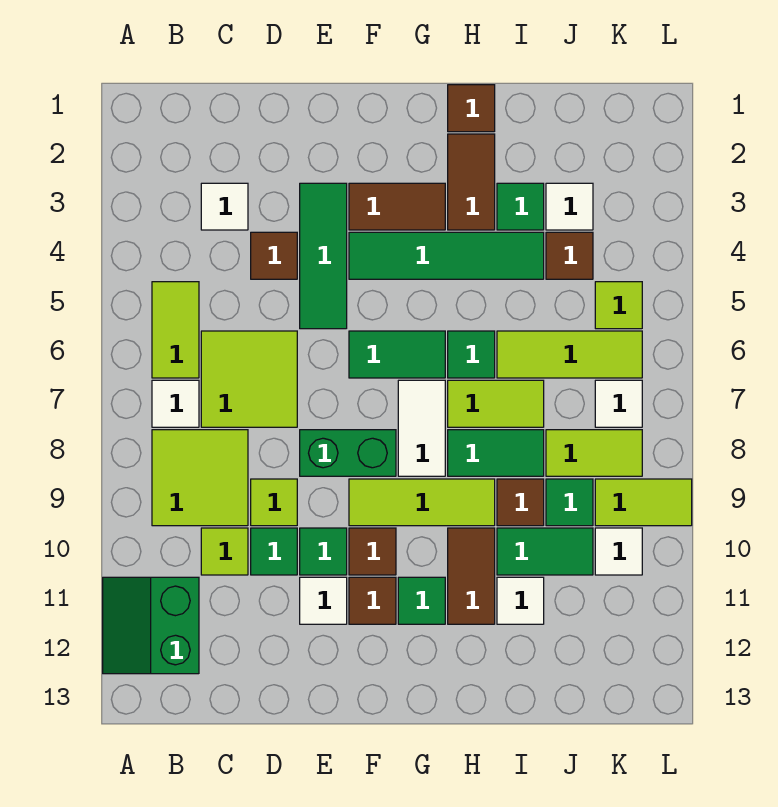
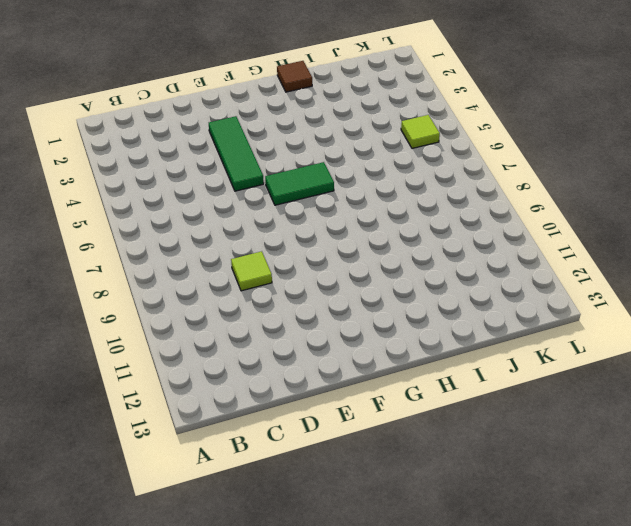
none -> green slope A11:B12 level 1 top B
none -> lime tile B5:B6 level 1
none -> white tile B7 level 1
none -> lime tile B8:C9 level 1

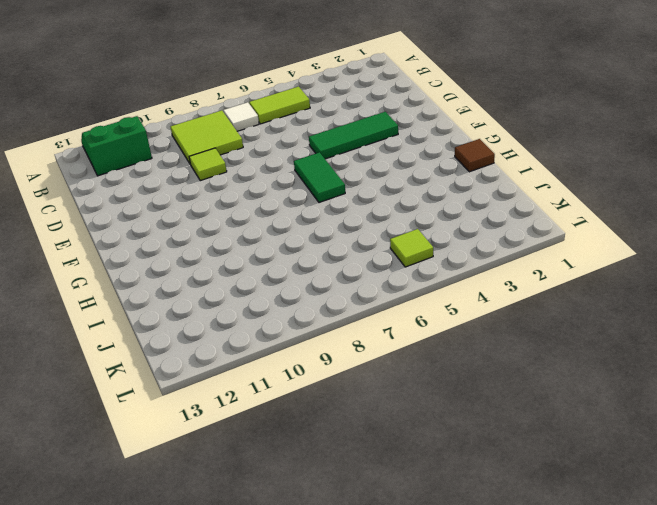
none -> white tile C3 level 1
none -> lime tile C6:D7 level 1
none -> lime tile C10 level 1
none -> brown tile D4 level 1

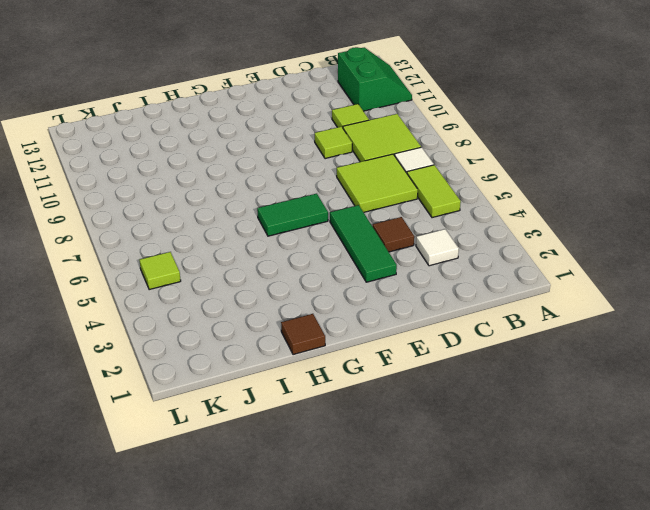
none -> green tile D10 level 1
none -> green brick E8:F8 level 1
none -> green tile E10 level 1
none -> white tile E11 level 1

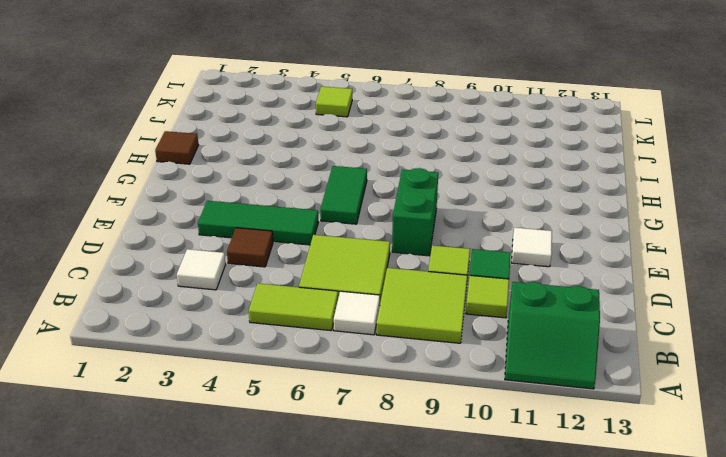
none -> green tile E10 level 1
none -> brown tile F3:G3 level 1
none -> green tile F4:I4 level 1
none -> lime tile F9:H9 level 1

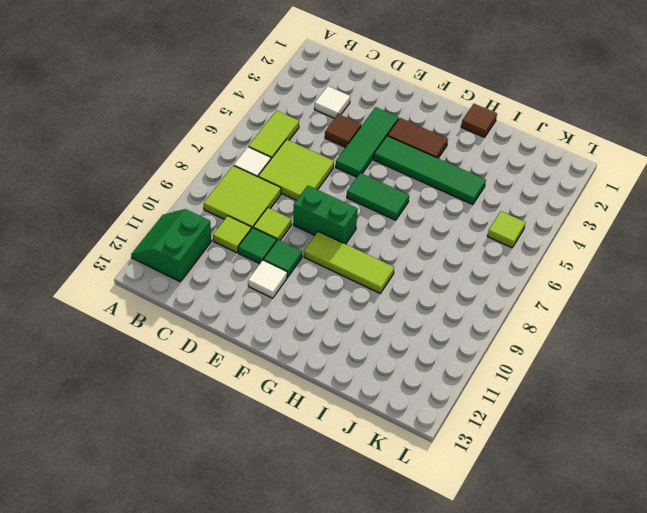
none -> brown tile F10 level 1
none -> brown tile F11 level 1
none -> white tile G7:G8 level 1
none -> green tile G11 level 1

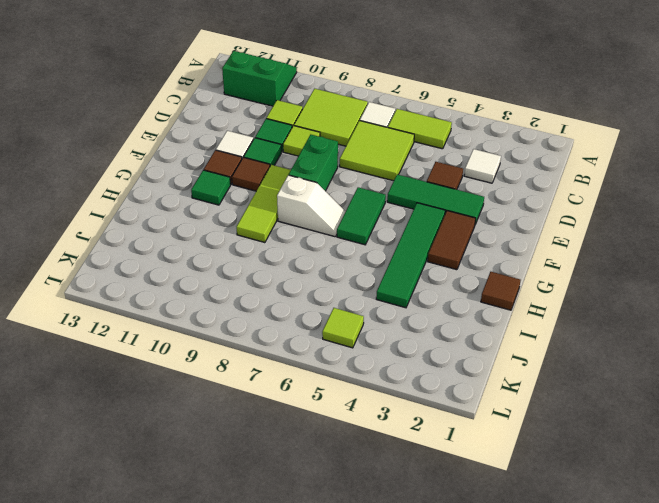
white slope G7:G8 level 1 top 8 -> white tile G7:G8 level 1
none -> brown tile H2:H3 level 1
none -> green tile H6 level 1
none -> lime tile H7:I7 level 1
none -> green tile H8:I8 level 1

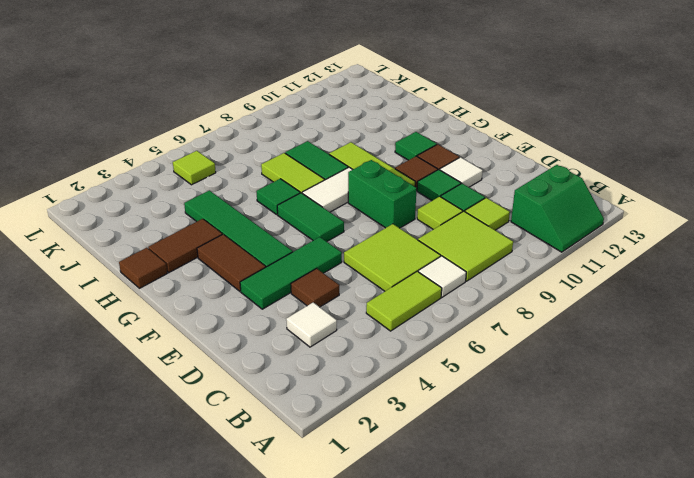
none -> brown tile H10:H11 level 1
none -> green tile I3 level 1
none -> lime tile I6:K6 level 1
none -> brown tile I9 level 1

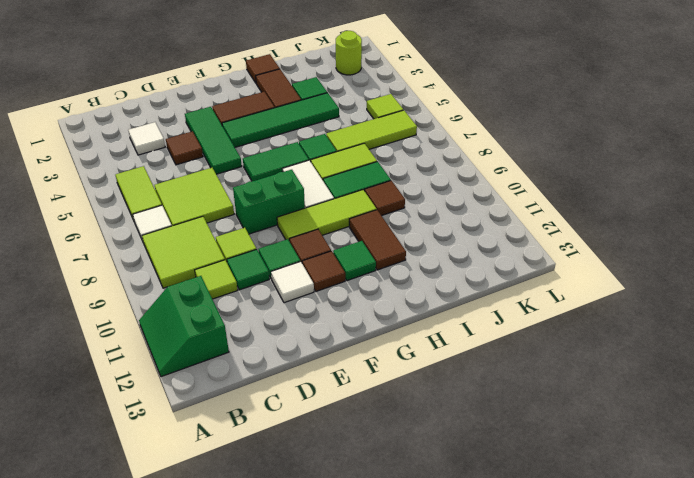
lime round brick K2 level 1 -> none
none -> green tile I10:J10 level 1
none -> white tile I11 level 1
none -> white tile J3 level 1
none -> brown tile J4 level 1

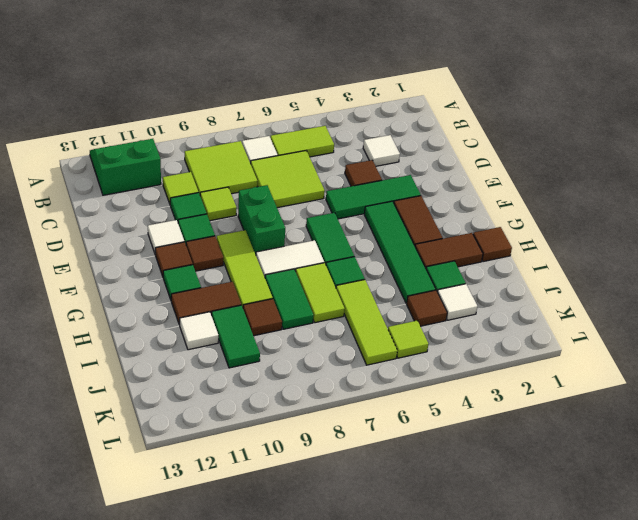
none -> lime tile J8:K8 level 1
none -> green tile J9 level 1
none -> white tile K7 level 1
none -> lime tile K9:L9 level 1

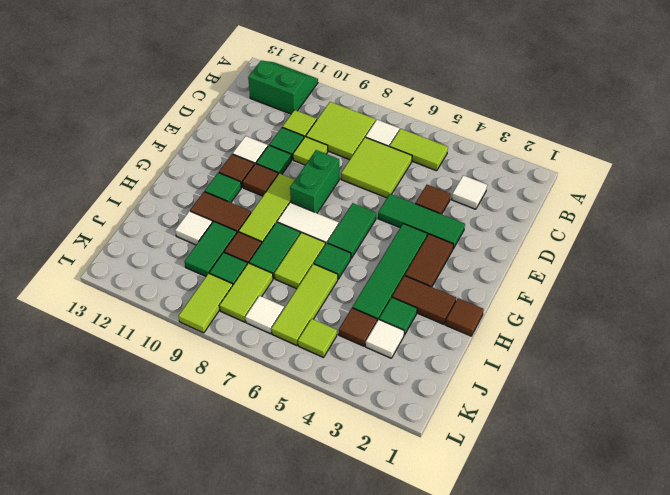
none -> white tile K10 level 1

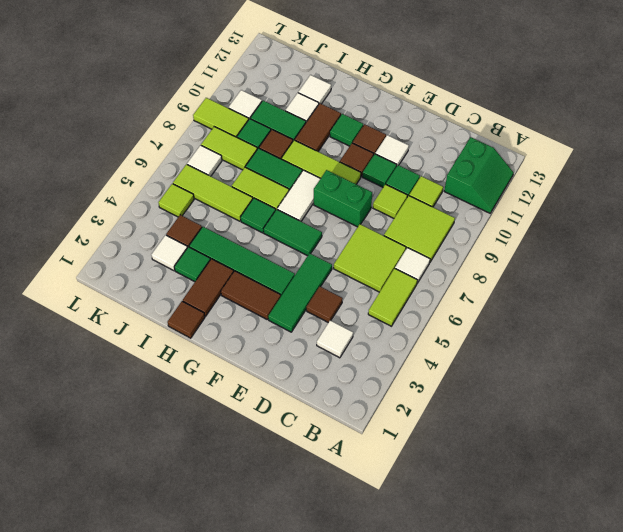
white tile I12 level 1 -> none

